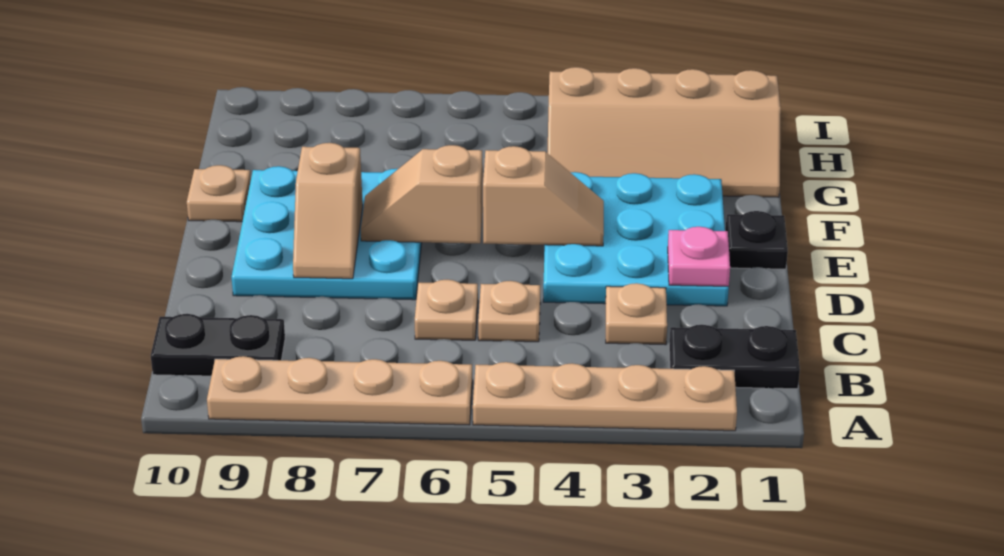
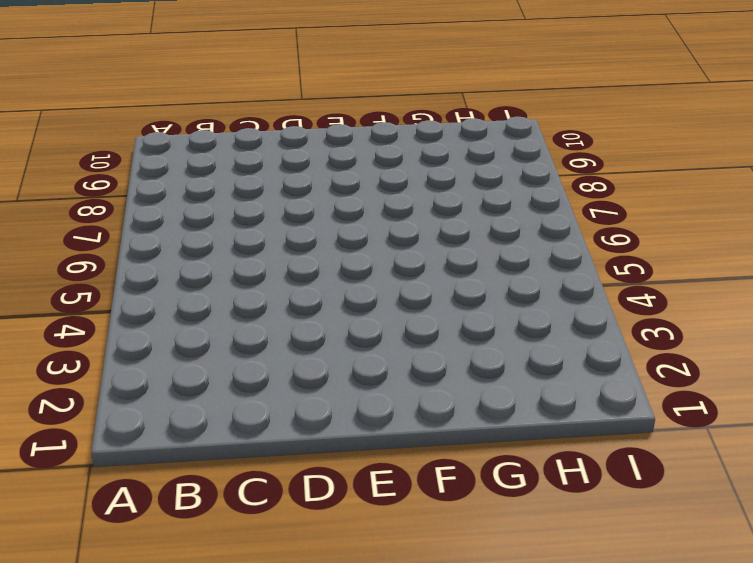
none -> tan plate A2:A5 level 1
none -> tan plate A6:A9 level 1
none -> black plate B1:B2 level 1

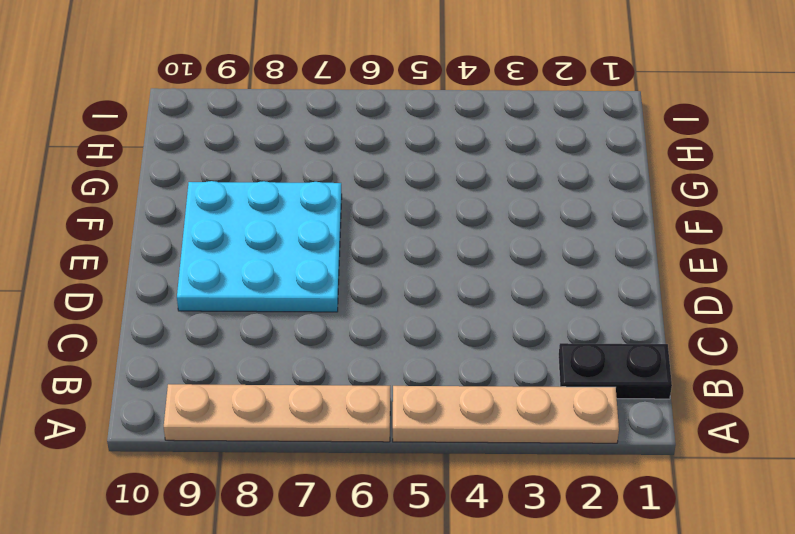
none -> black plate B9:B10 level 1
none -> tan plate C3 level 1
none -> tan plate C5 level 1

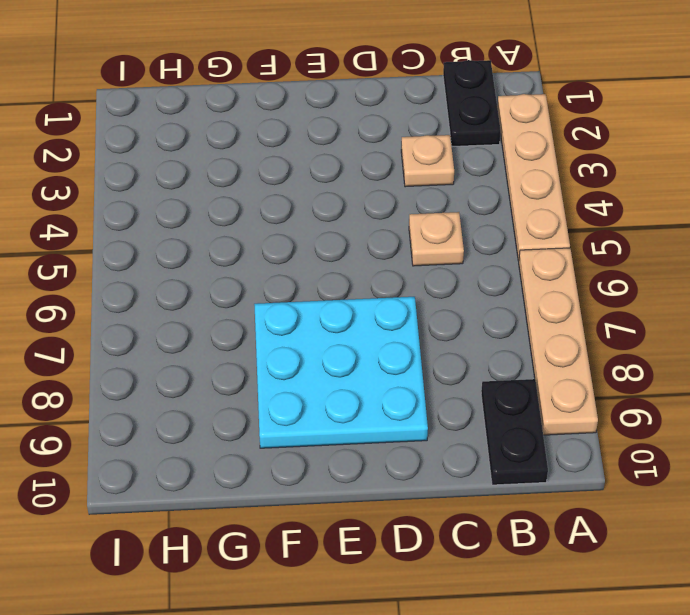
none -> tan plate C6 level 1
none -> cyan plate D2:F4 level 1
none -> black plate E1 level 1

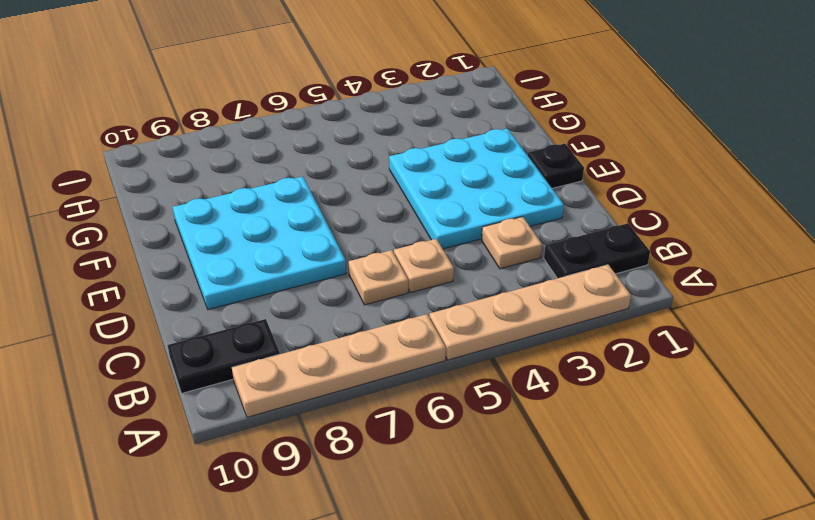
none -> tan plate F10 level 1
none -> tan slope G1:H4 level 1 top H
none -> pink plate D2 level 2

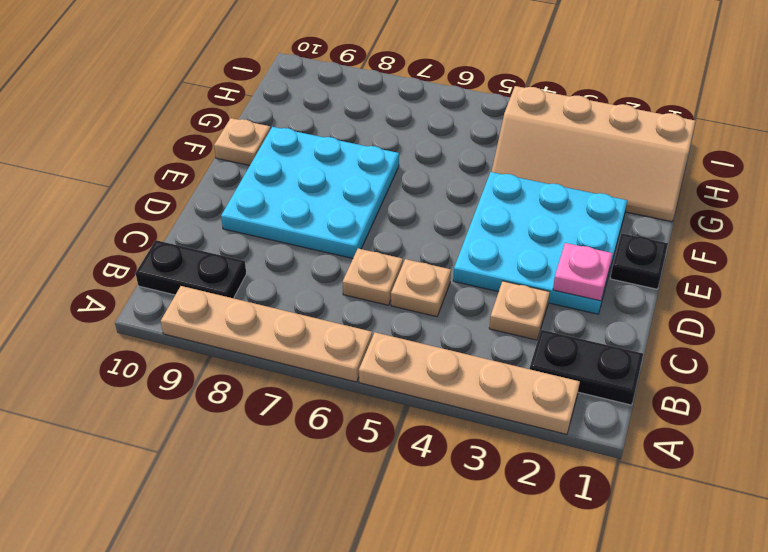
none -> tan slope D8:E8 level 2 top E
none -> tan slope E4:E5 level 2 top 5
none -> tan slope E6:E7 level 2 top 6

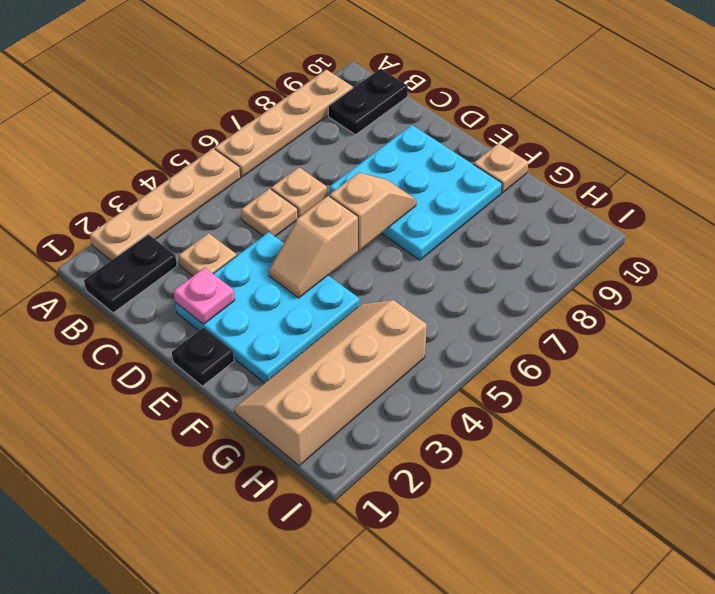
none -> tan slope D8:E8 level 2 top E

